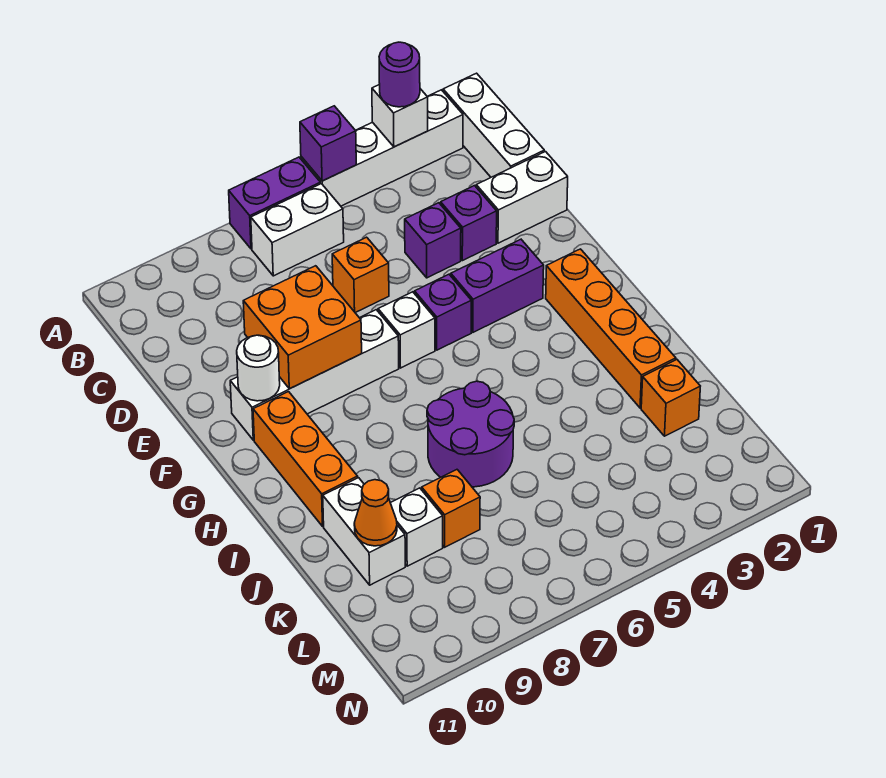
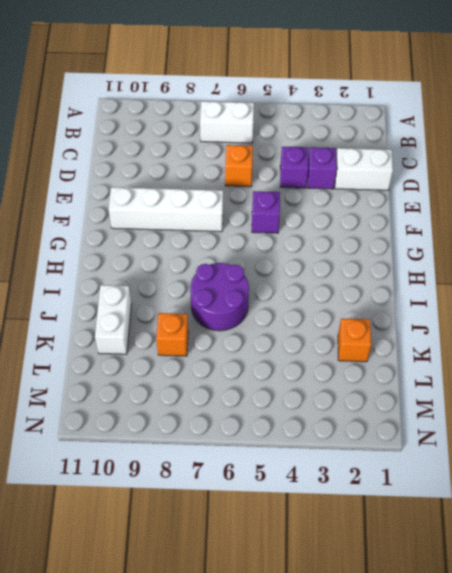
none -> white brick A1:C1 level 1
none -> white brick A2:A5 level 1
none -> purple brick A6:A7 level 1

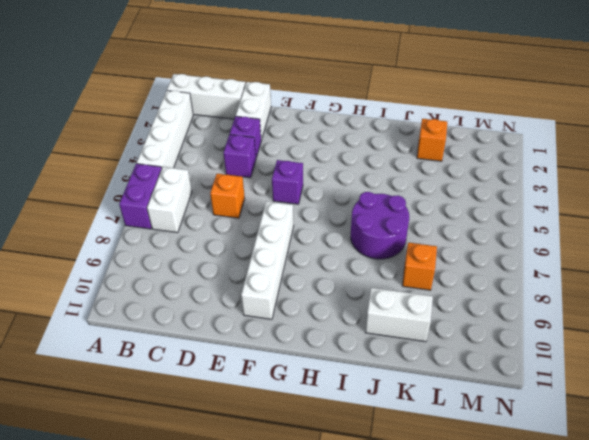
none -> purple brick F3:F4 level 1
none -> white brick F6 level 1
none -> orange brick G2:J2 level 1

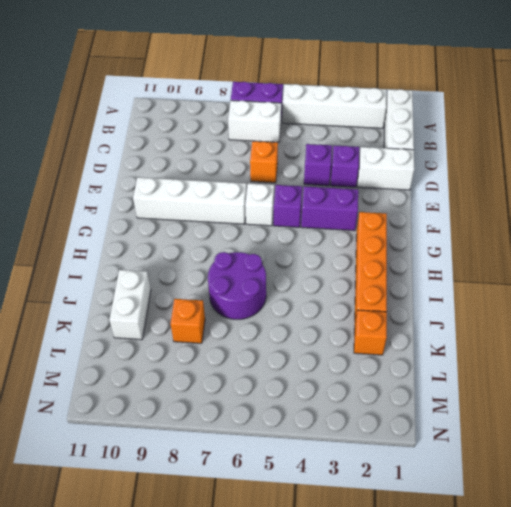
none -> orange brick G10:I10 level 1
none -> white brick K9 level 1
none -> white brick A3 level 2

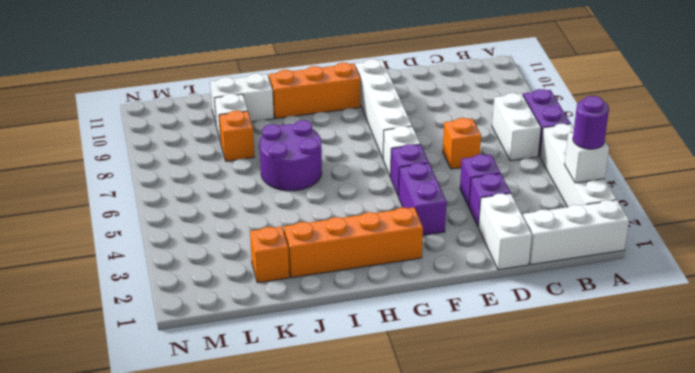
none -> purple brick A5 level 2
none -> orange brick E8:F9 level 2
none -> white round brick F10 level 2

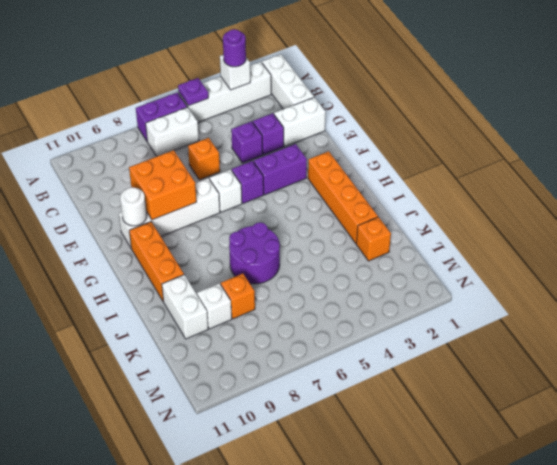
purple plate A5 level 2 -> purple brick A5 level 2
none -> orange cone K10 level 2

